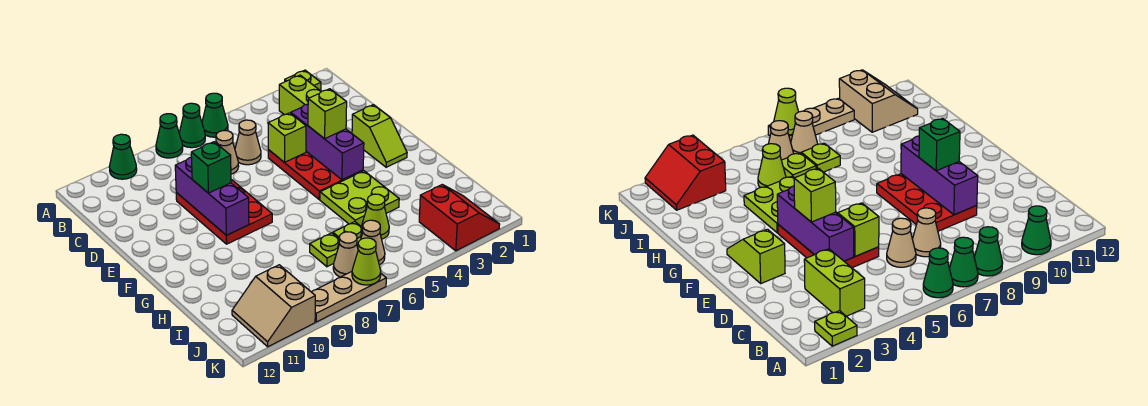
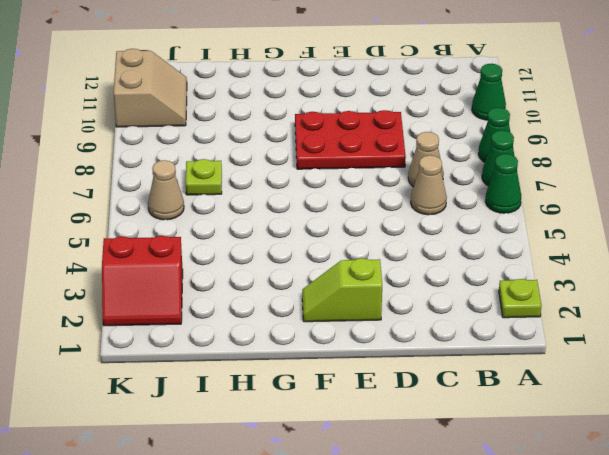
tan slope J10:K11 level 1 top K -> tan slope J10:K11 level 1 top 10
none -> lime brick B3:C3 level 1
none -> red plate D4:F5 level 1
none -> lime plate G4:H5 level 1

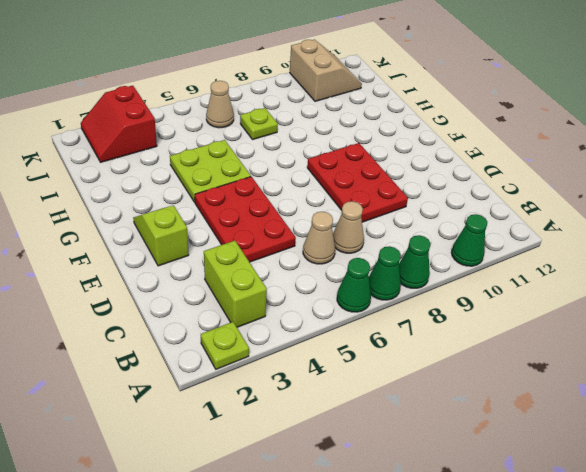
none -> lime cone I5 level 1
none -> lime plate I6 level 1
none -> tan cone J7 level 1

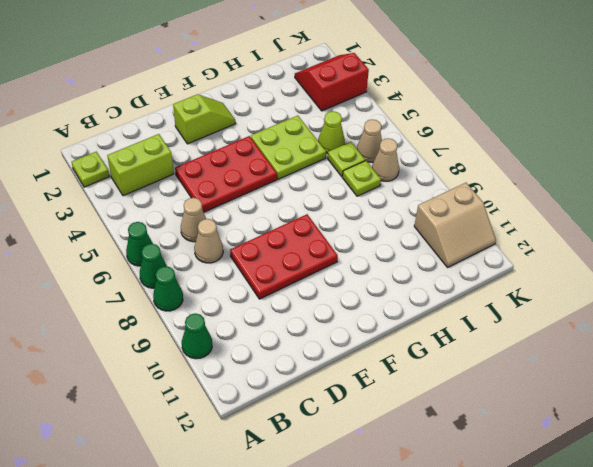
none -> tan plate K7:K9 level 1
none -> purple brick D4:F4 level 2
none -> lime brick D5 level 2

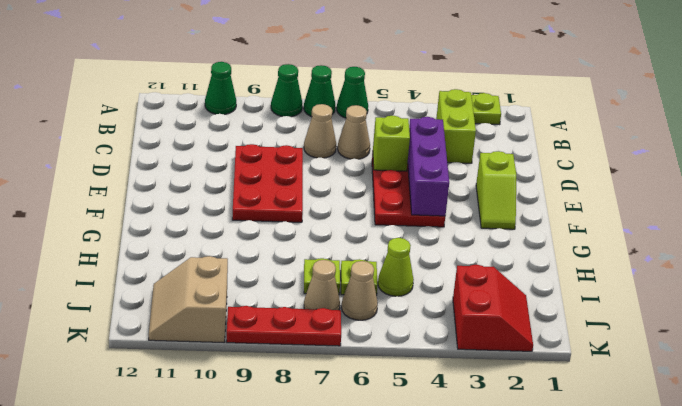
red plate K7:K9 level 1 -> tan plate K7:K9 level 1
none -> lime plate G4:H5 level 1
none -> purple brick D9:F9 level 2
none -> lime cone K7 level 2

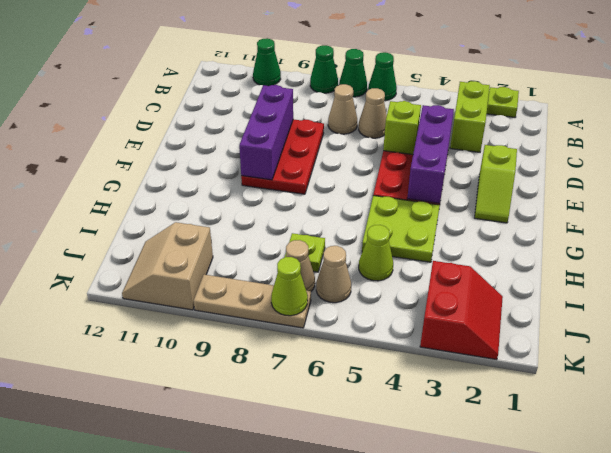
none -> lime plate I6 level 1
none -> lime brick E4 level 3
none -> green brick E9 level 3

